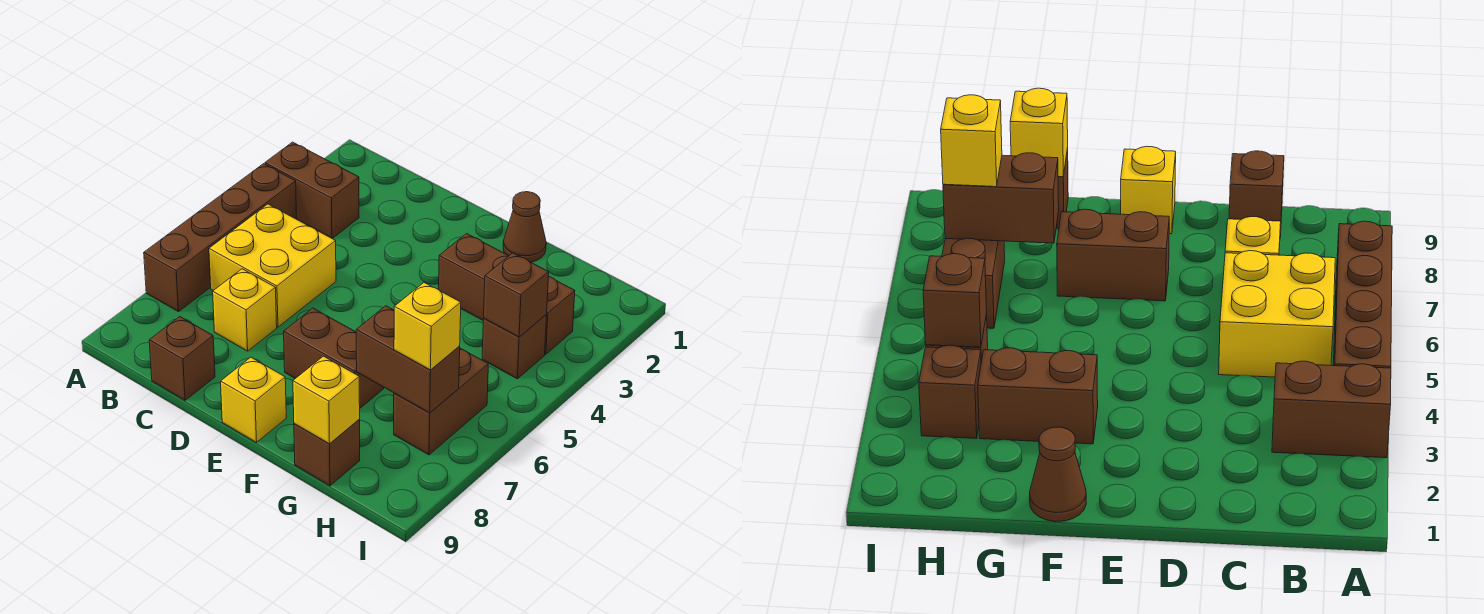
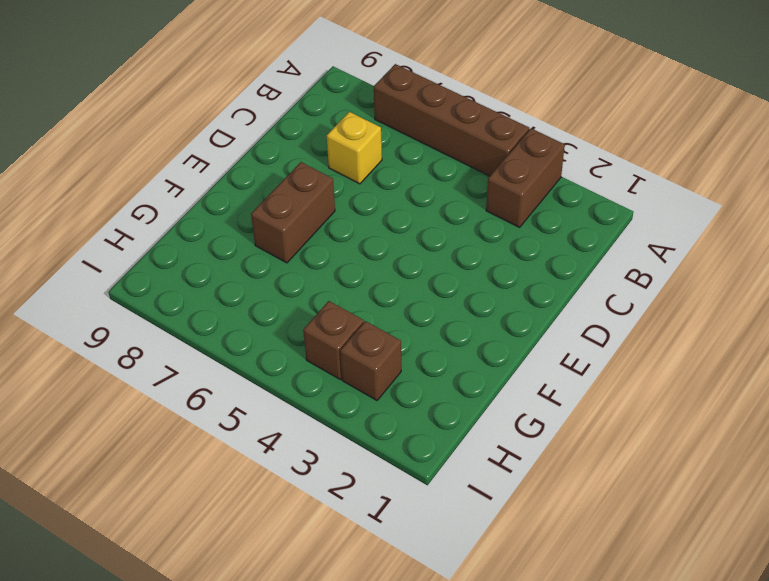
none -> yellow brick B5:C6 level 1
none -> brown brick C9 level 1
none -> yellow brick E9 level 1

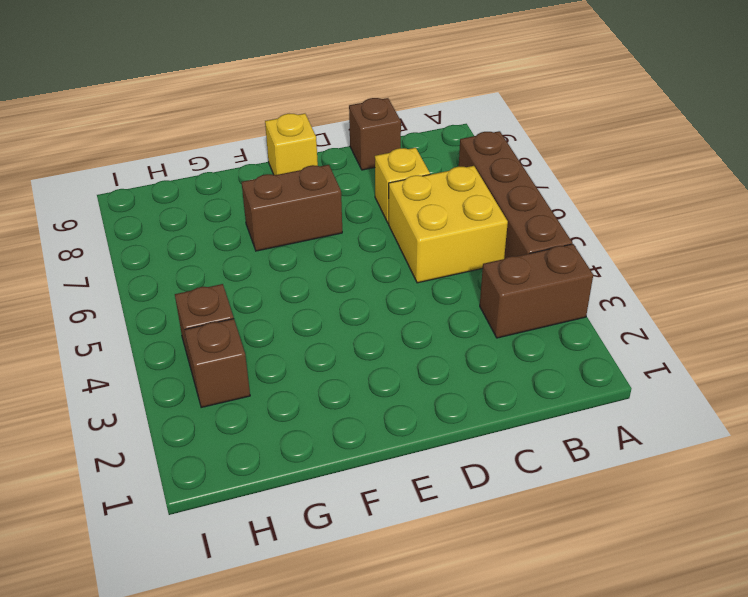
none -> brown cone F1 level 1
none -> brown brick F3:G3 level 1
none -> brown brick G9 level 1

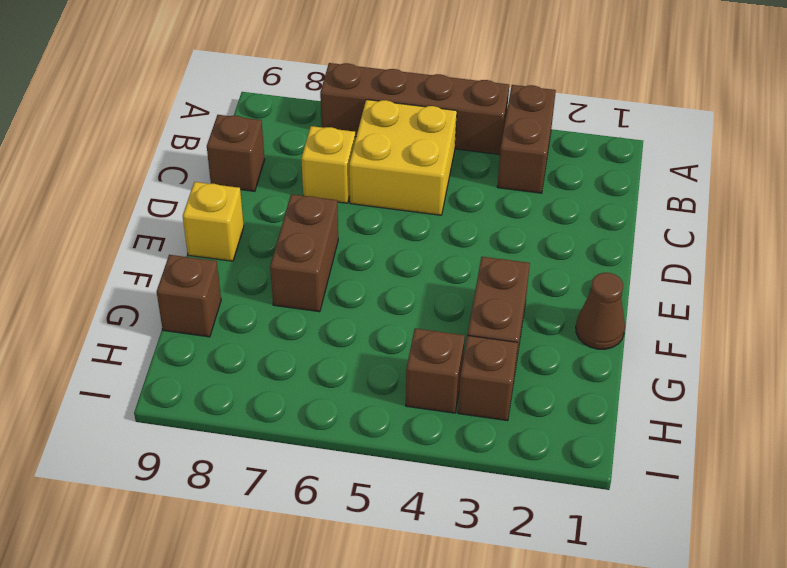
none -> brown brick H6:H7 level 1
none -> brown brick G7:H7 level 2
none -> yellow brick G9 level 2

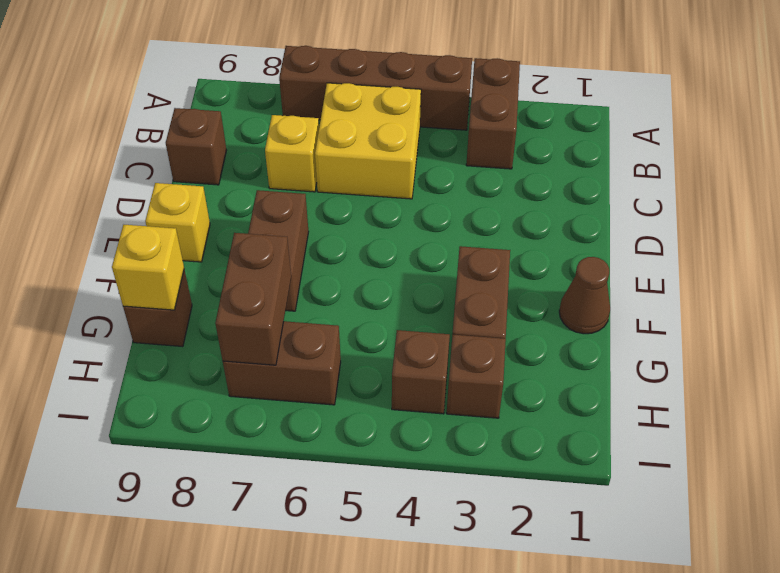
none -> brown brick H4 level 2
none -> yellow brick H7 level 3

